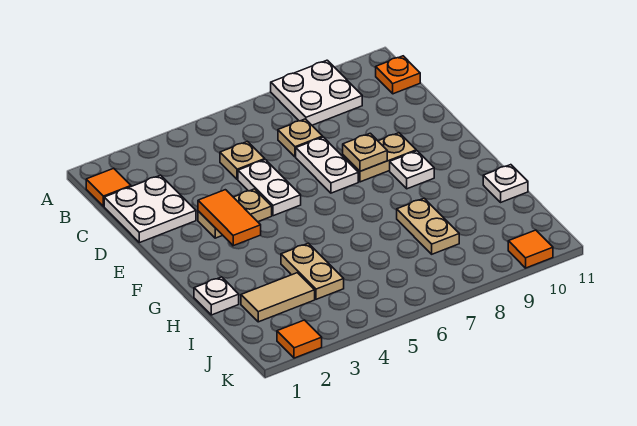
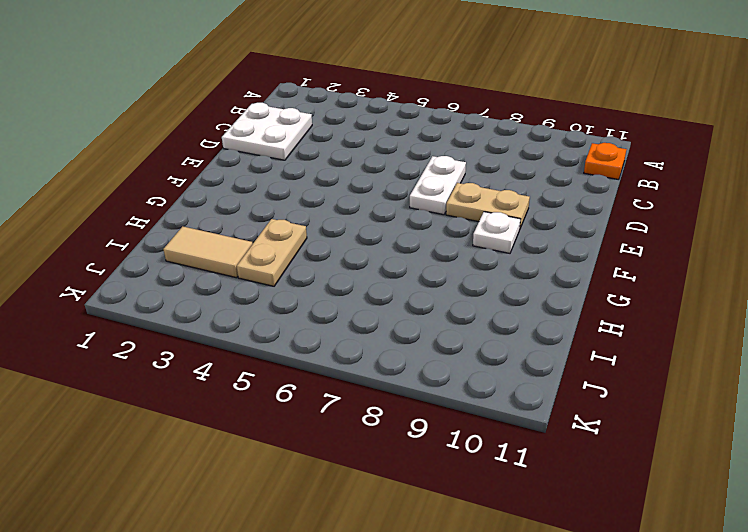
none -> white plate A8:B9 level 1
none -> orange tile B1 level 1
none -> tan plate C5 level 1

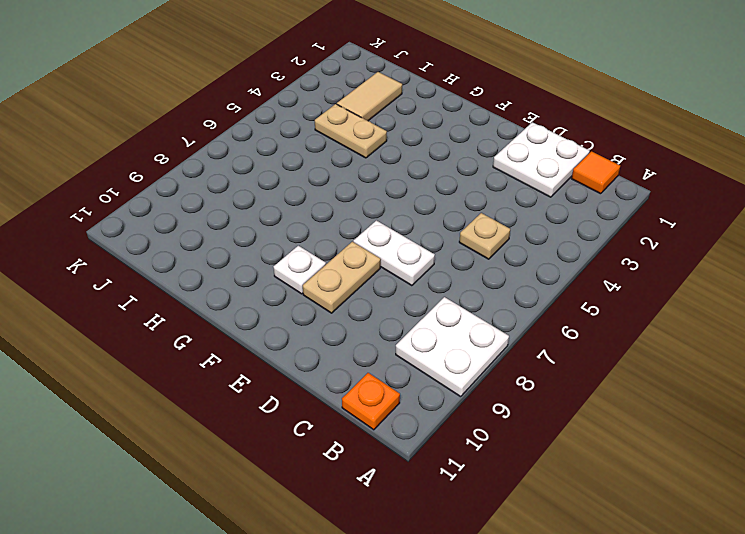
none -> tan plate C7 level 1
none -> white plate D5:E5 level 1
none -> tan plate E3:E4 level 1

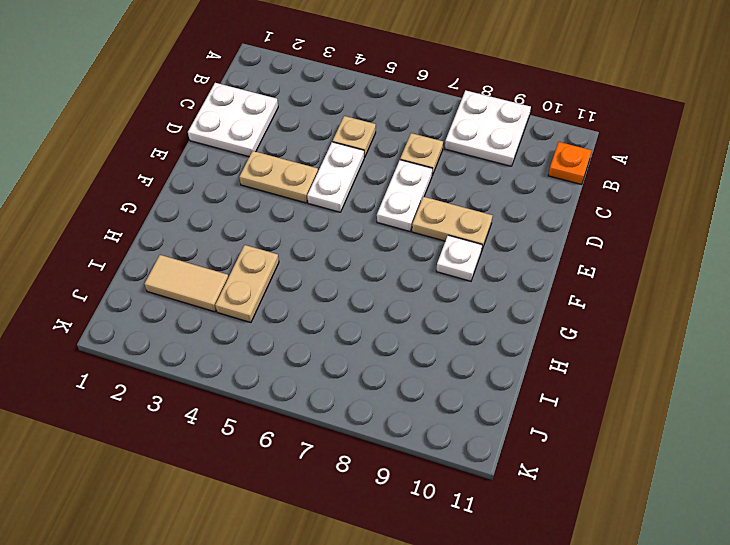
none -> orange tile B1 level 1
none -> white plate H1 level 1
none -> tan plate H8:I8 level 1

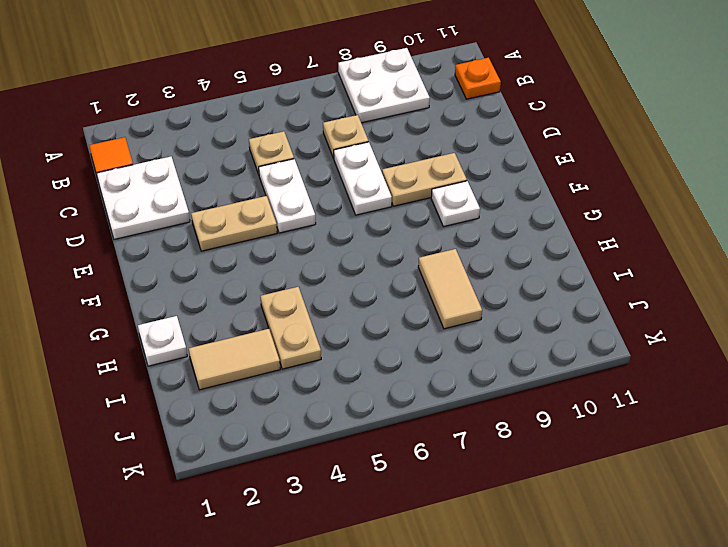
tan tile H8:I8 level 1 -> tan plate H8:I8 level 1
none -> white plate H11 level 1
none -> orange tile K2 level 1
none -> orange tile K10 level 1

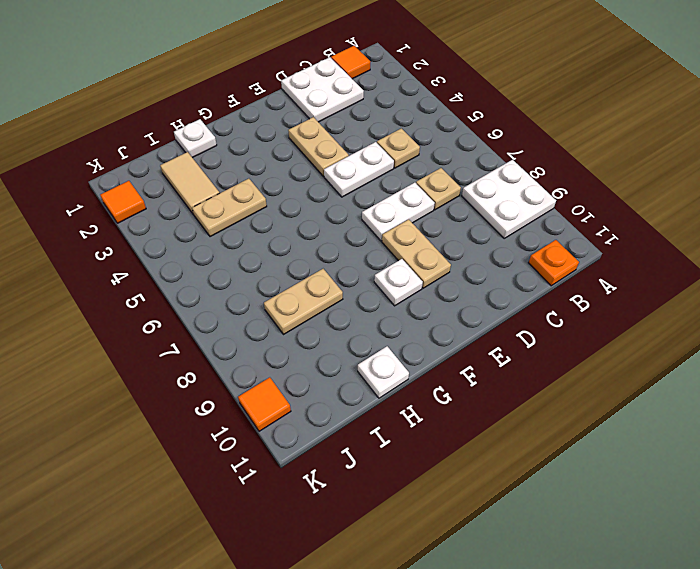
none -> orange tile E3:F3 level 2
none -> tan plate E8 level 2

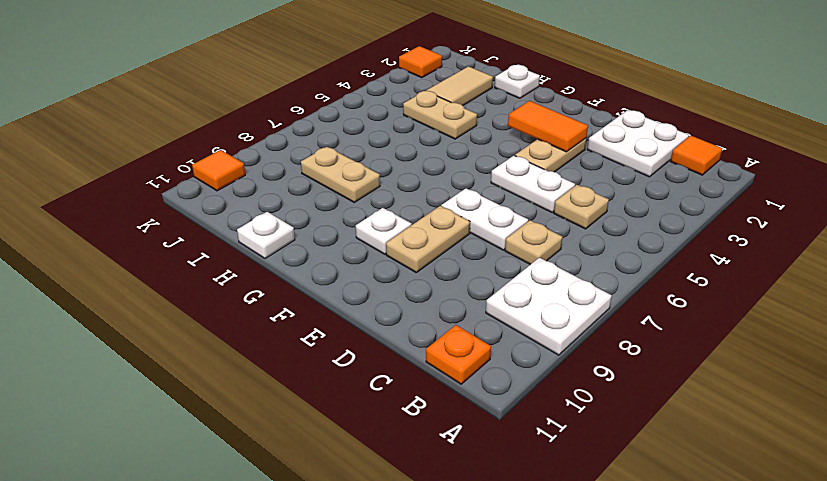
none -> tan plate E8 level 2

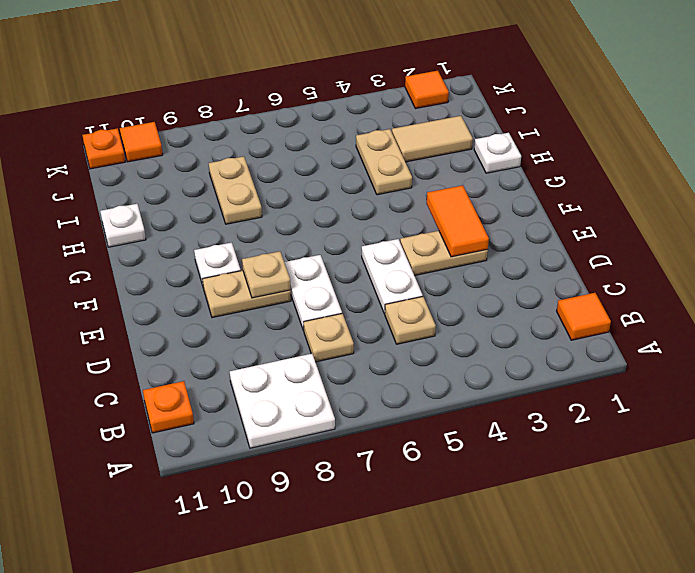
orange plate K11 level 1 -> none
none -> white plate C1:D2 level 1

